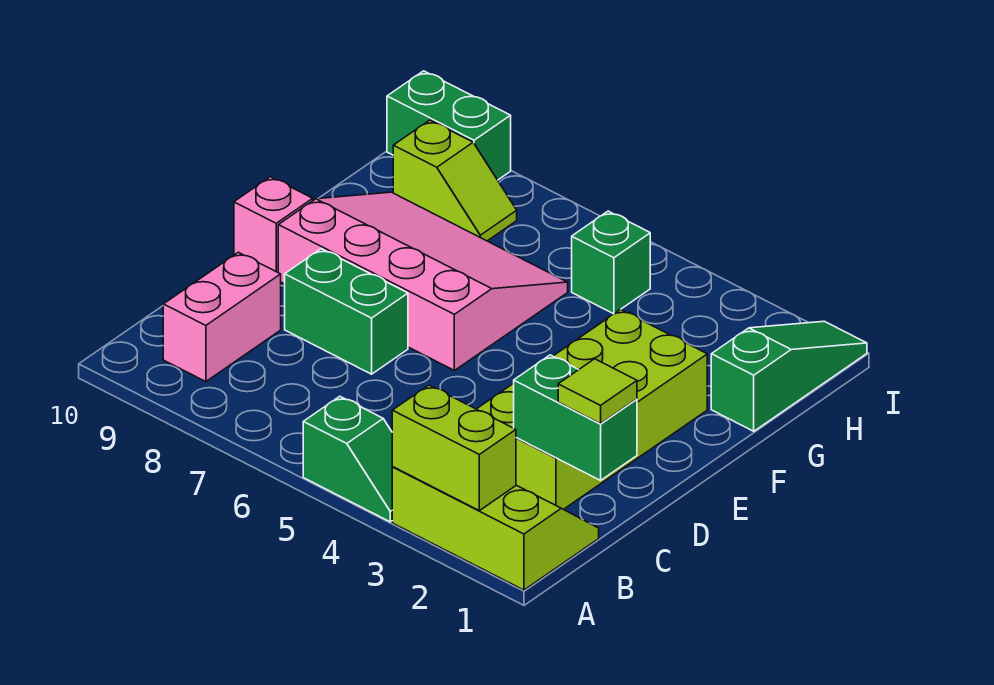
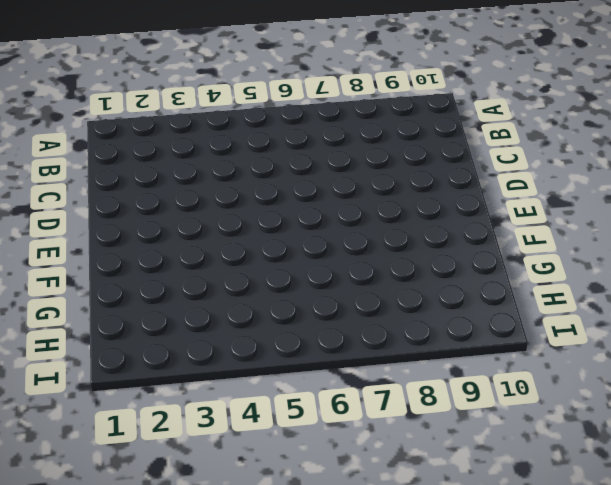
none -> lime slope A1:B3 level 1 top A
none -> green slope A4:A5 level 1 top 5
none -> pink brick B9:C9 level 1

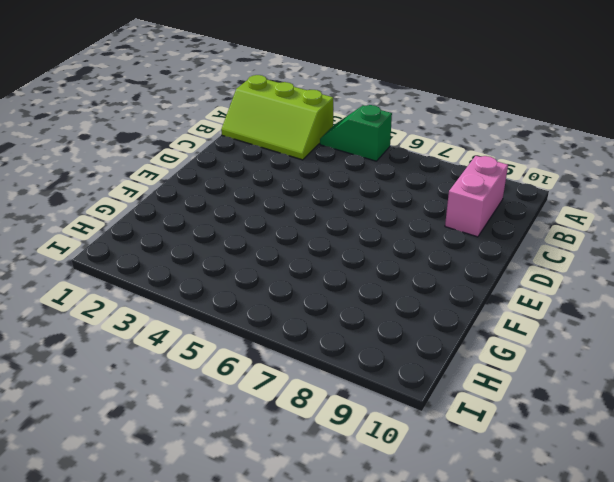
none -> lime brick C2:F3 level 1
none -> green brick D7:D8 level 1
none -> pink slope E6:G9 level 1 top E

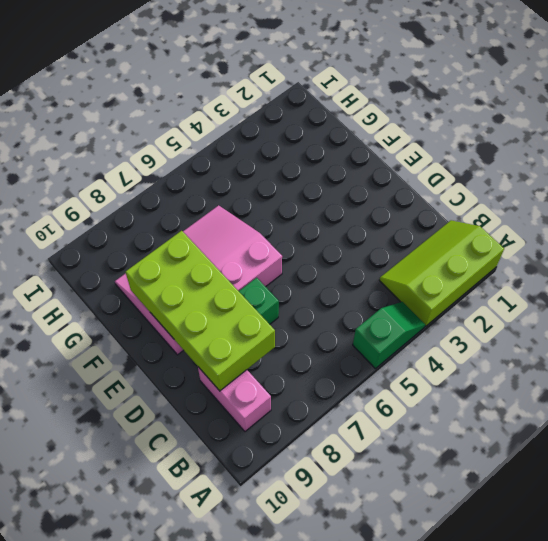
lime brick C8:F9 level 2 -> lime brick C2:F3 level 1
none -> pink brick E10 level 1
none -> green slope G1:I1 level 1 top G
none -> green brick H5 level 1

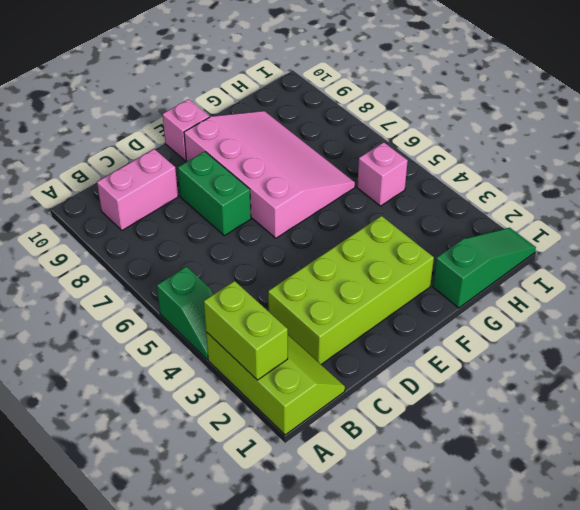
pink brick H5 level 1 -> green brick H5 level 1
none -> lime slope H8:H9 level 1 top 9
none -> green brick I9:I10 level 1
none -> green brick C1:C2 level 2

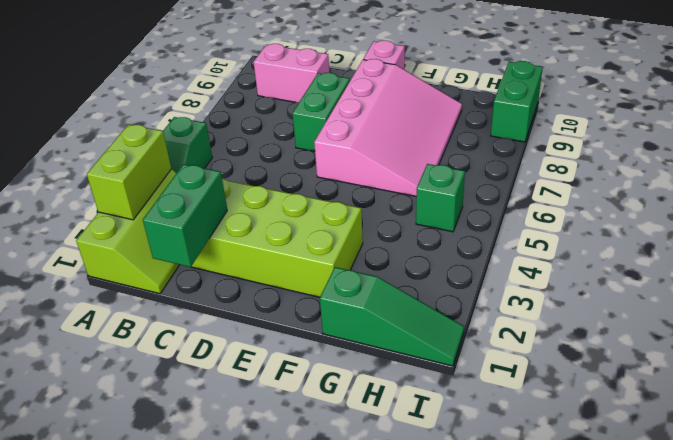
none -> lime slope H8:H9 level 1 top 9
none -> lime tile C1 level 3

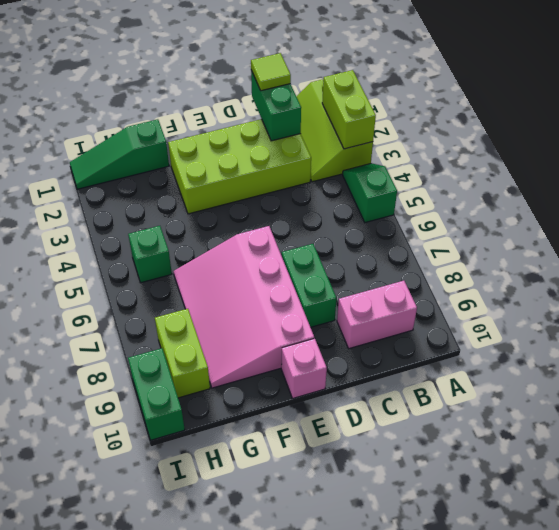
lime brick H8:H9 level 1 -> lime slope H8:H9 level 1 top 9

